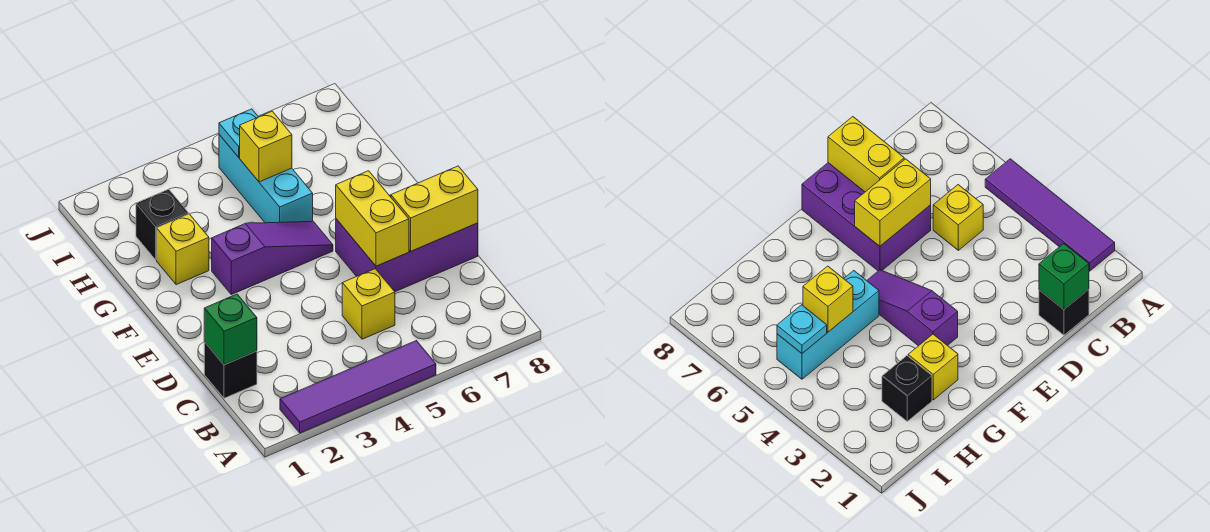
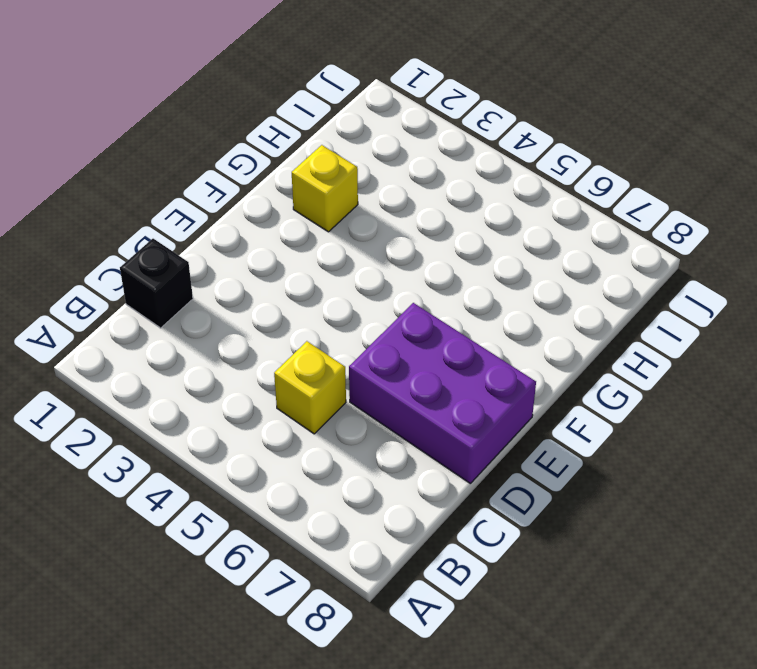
none -> purple tile A2:A5 level 1
none -> purple slope F3:F5 level 1 top 3
none -> cyan brick G5:I5 level 1

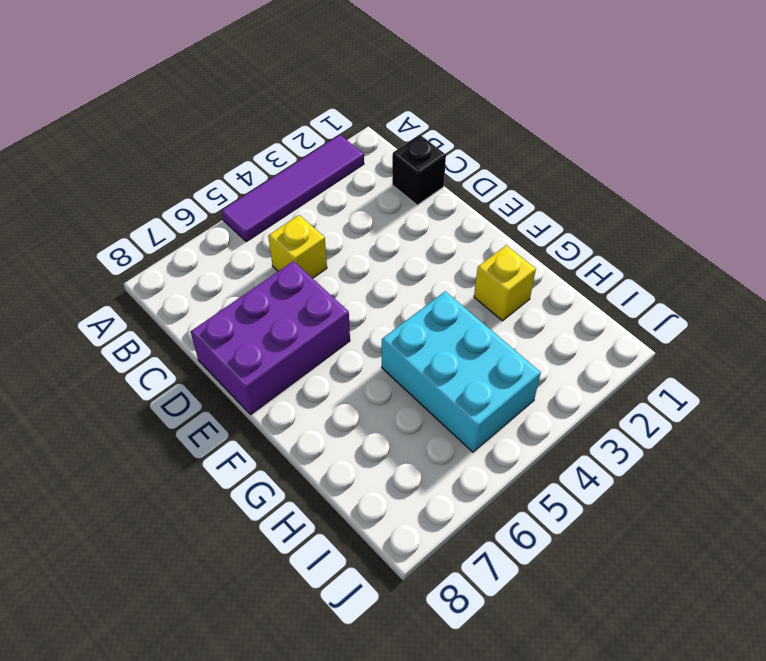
cyan brick G4:I5 level 1 -> cyan brick G5:I5 level 1
none -> purple slope F3:F5 level 1 top 3
none -> black brick H2 level 1
none -> green brick C1 level 2

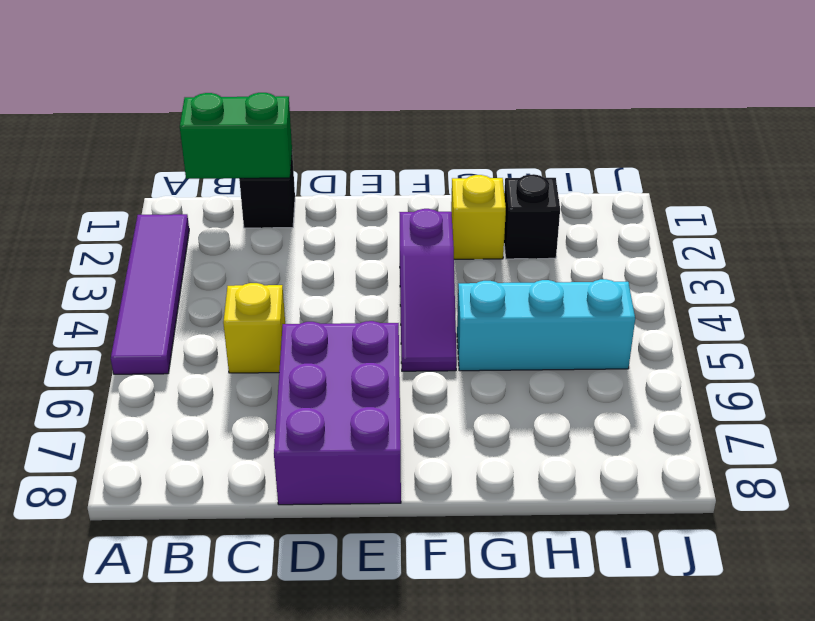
green brick B1:C1 level 2 -> green brick C1 level 2
none -> yellow brick D6:E6 level 2
none -> yellow brick D7:D8 level 2
none -> yellow brick H5 level 2

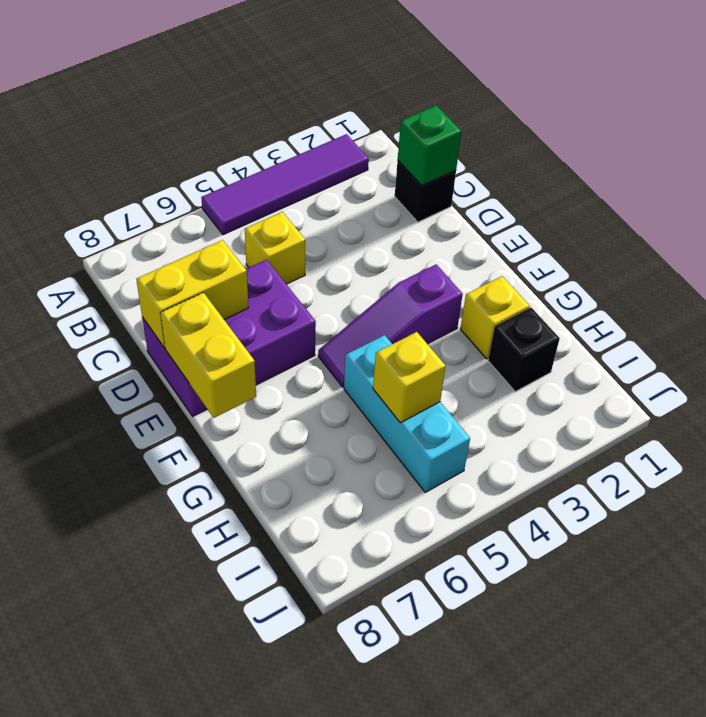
yellow brick E8:F8 level 2 -> yellow brick D6:E6 level 2
none -> cyan plate I5 level 2

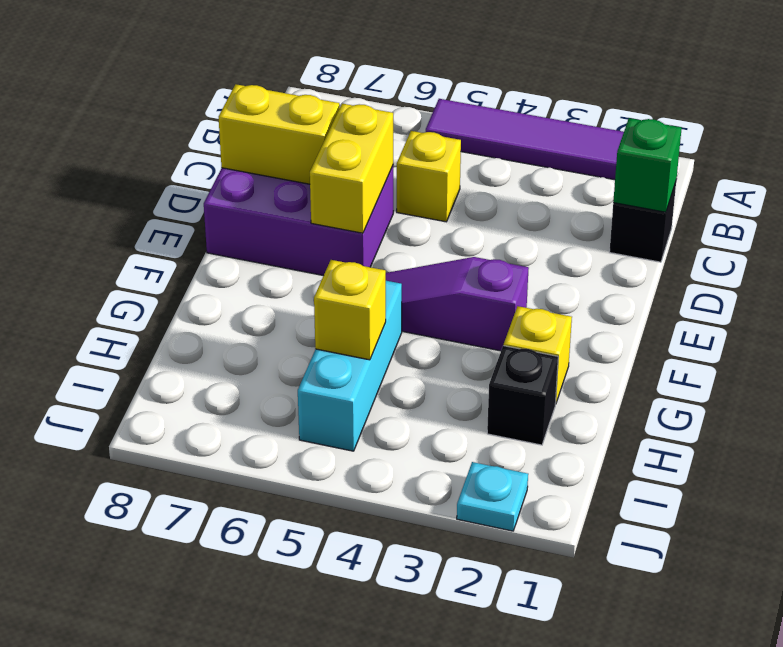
cyan plate J2 level 1 -> cyan plate I5 level 2

